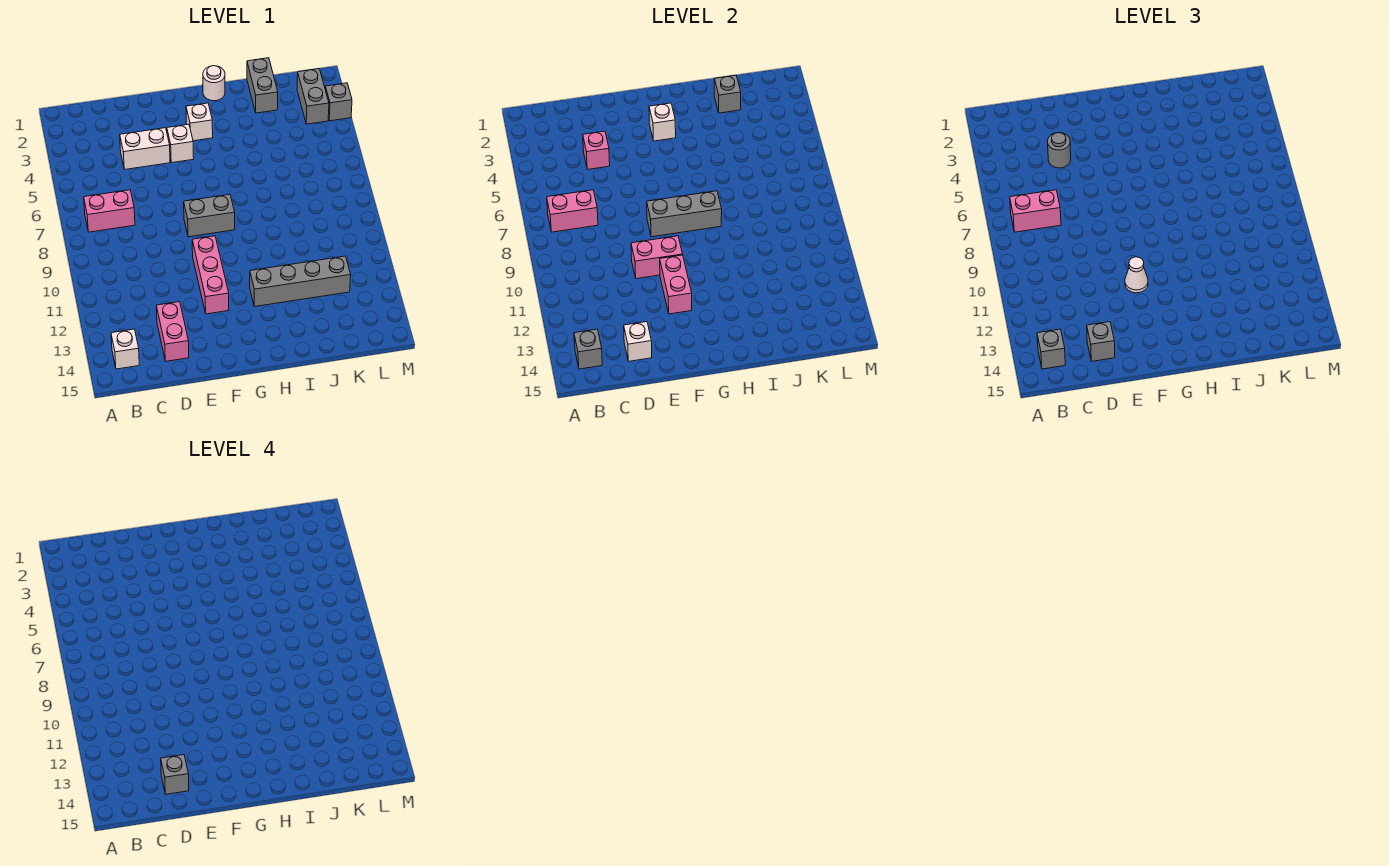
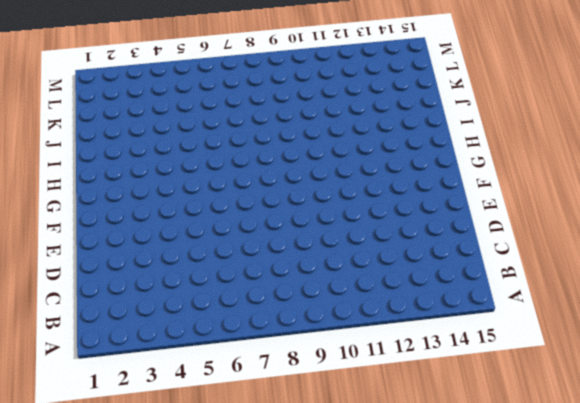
none -> pink brick B7:C7 level 1
none -> white brick B14 level 1
none -> white brick D4:E4 level 1

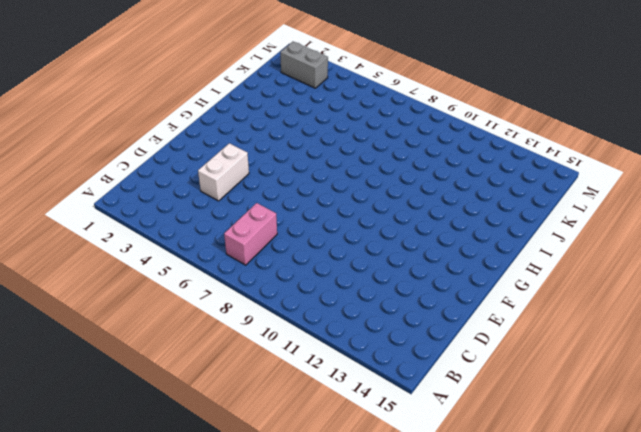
none -> white brick B14 level 1
none -> pink brick D13:D14 level 1
none -> white brick F4 level 1

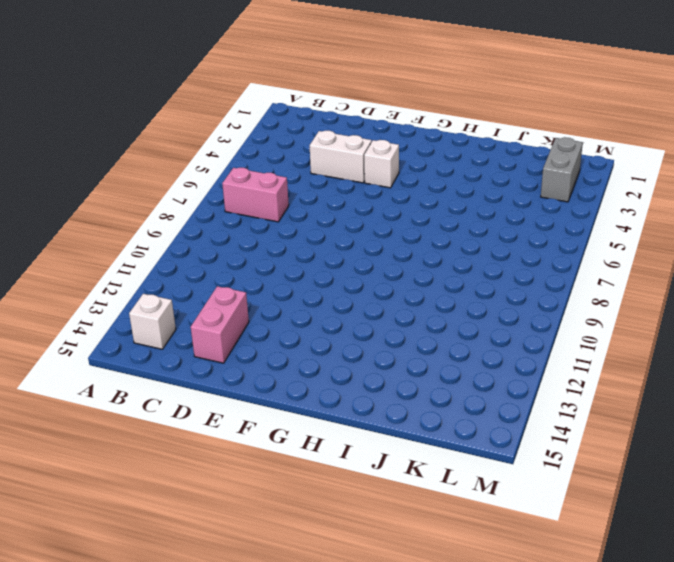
none -> grey brick F8:G8 level 1
none -> pink brick F10:F12 level 1
none -> white brick G3 level 1

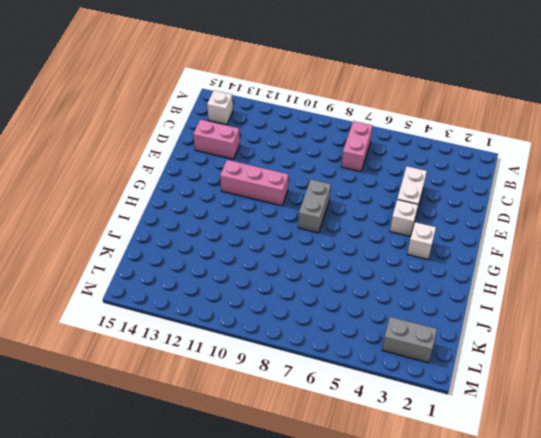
none -> white round brick H1 level 1
none -> grey brick H12:K12 level 1
none -> grey brick J1:J2 level 1

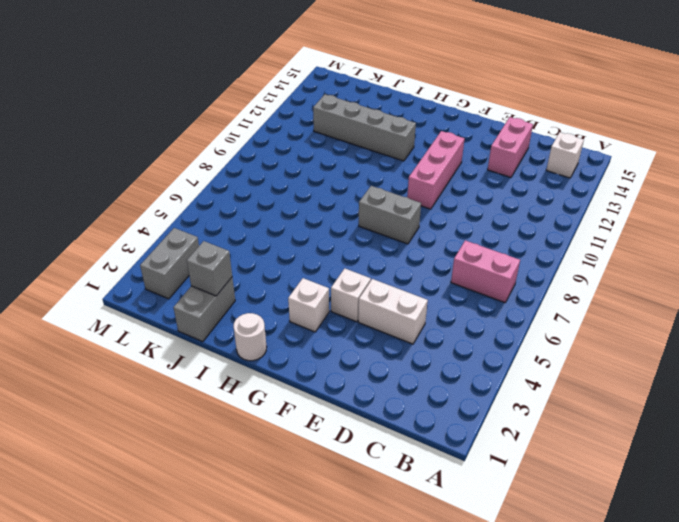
none -> grey brick M3 level 1
none -> pink brick B7:C7 level 2
none -> grey brick B14 level 2

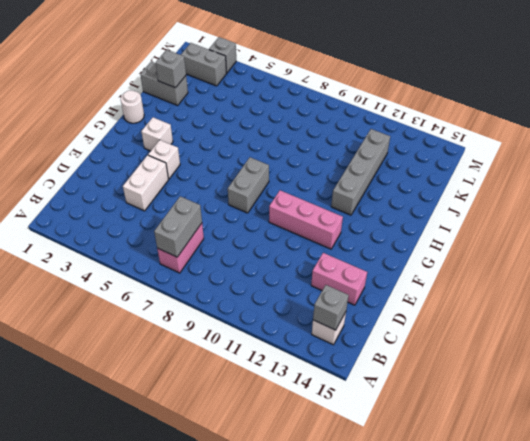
grey brick B7:C7 level 2 -> pink brick B7:C7 level 2
none -> pink brick D4 level 2
none -> white brick D14 level 2
none -> pink brick E10:F10 level 2

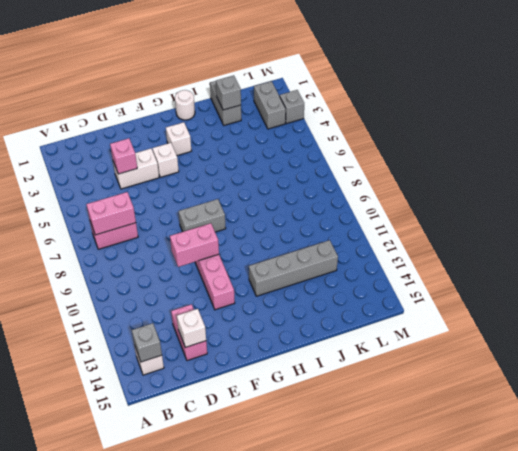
none -> grey brick F8:H8 level 2
none -> pink brick F11:F12 level 2
none -> white brick G3 level 2

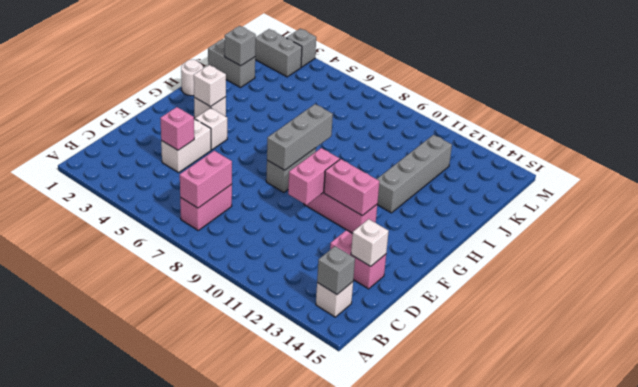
none -> pink brick B7:C7 level 3
none -> grey brick B14 level 3
none -> grey round brick D4 level 3

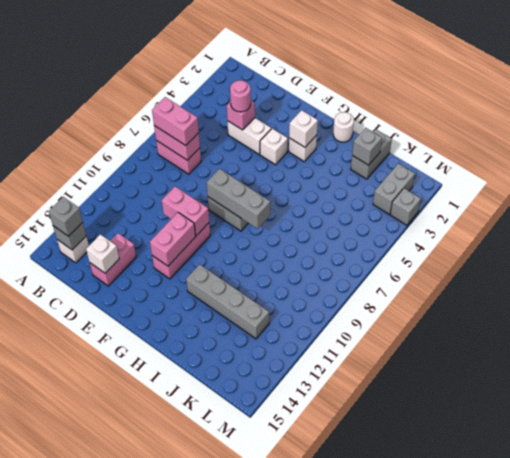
pink round brick D4 level 3 -> grey round brick D4 level 3
none -> grey brick D14 level 3
none -> white cone F11 level 3
none -> grey brick D14 level 4

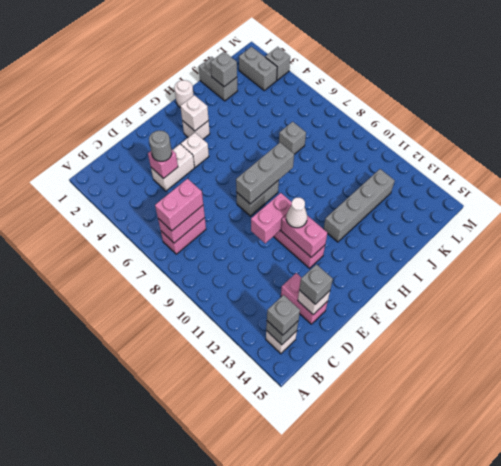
grey brick J7 level 1 -> grey brick D14 level 4

